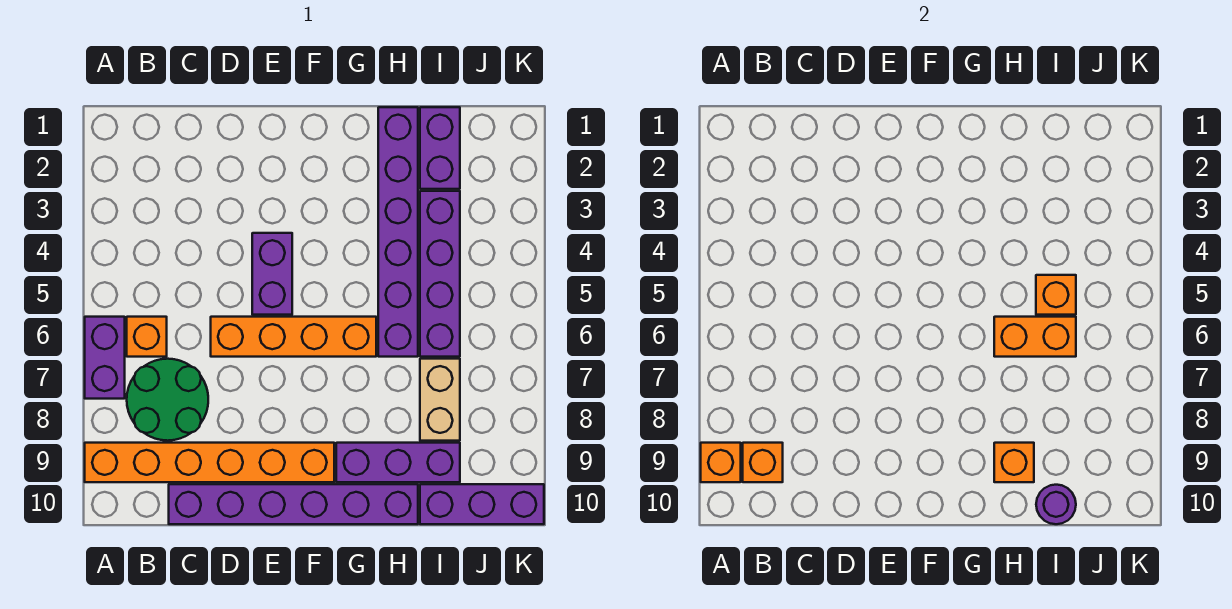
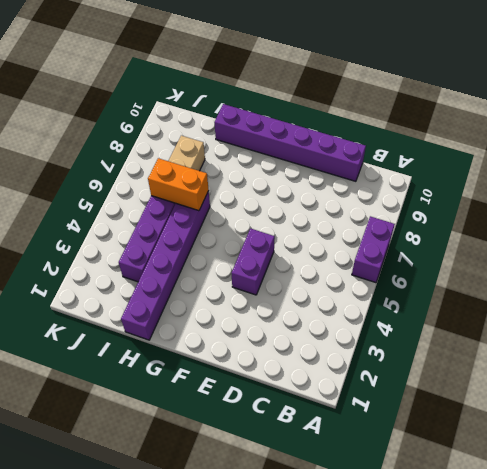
none -> orange brick A9:F9 level 1
none -> orange brick B6 level 1
none -> green round brick B7:C8 level 1

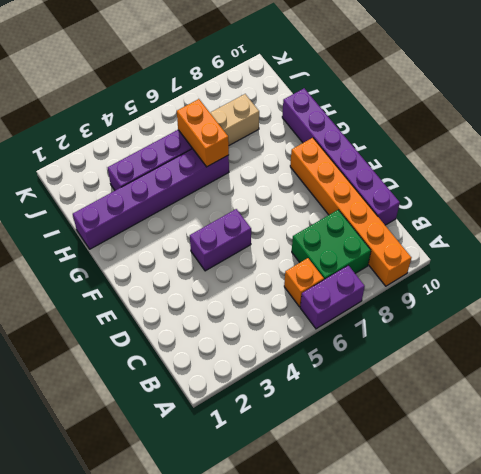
green brick B7:C8 level 1 -> green round brick B7:C8 level 1
none -> orange brick D6:G6 level 1
none -> purple brick G9:I9 level 1
none -> purple brick I1:I2 level 1

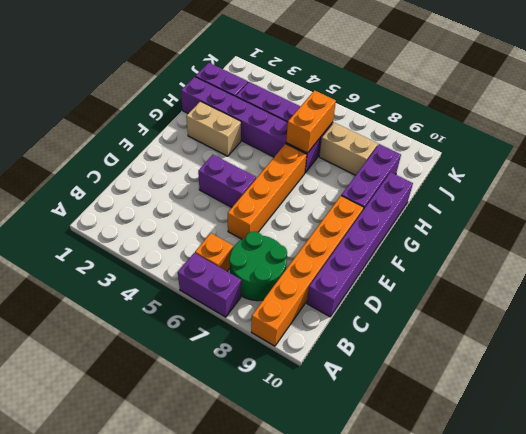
tan brick G2:G3 level 1 -> none
none -> purple brick I10:K10 level 1
none -> orange brick A9 level 2
none -> orange brick B9 level 2

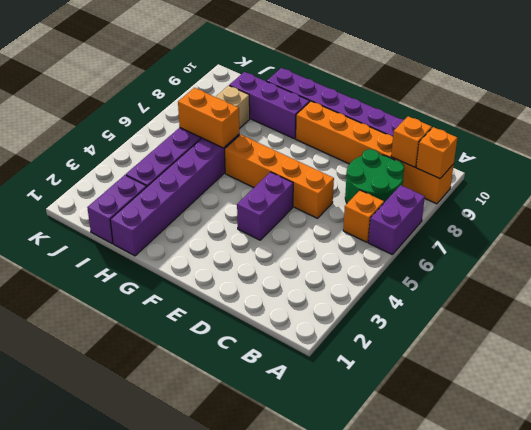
none -> purple brick I10:K10 level 1
none -> orange brick H9 level 2
none -> orange brick I5 level 2

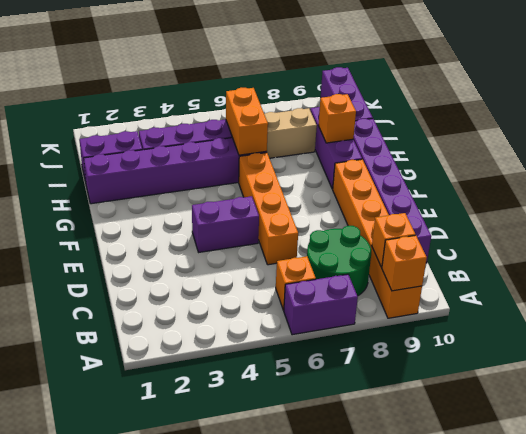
none -> orange brick I5 level 2
none -> purple round brick I10 level 2

